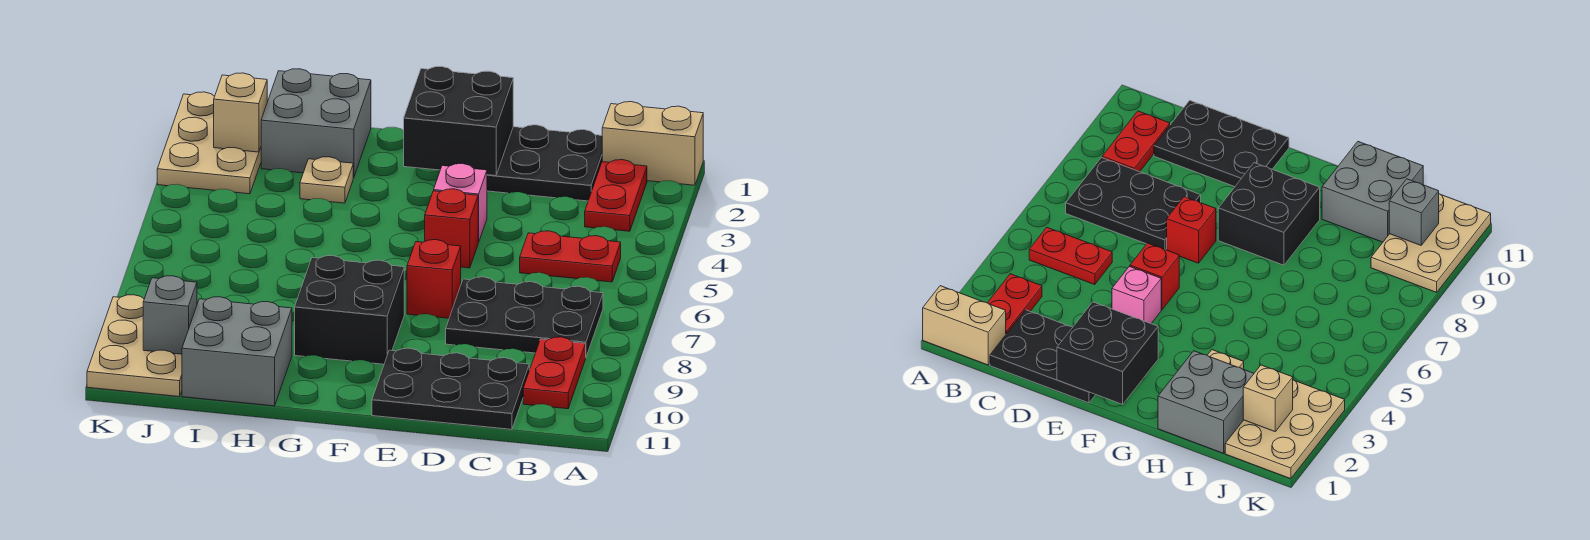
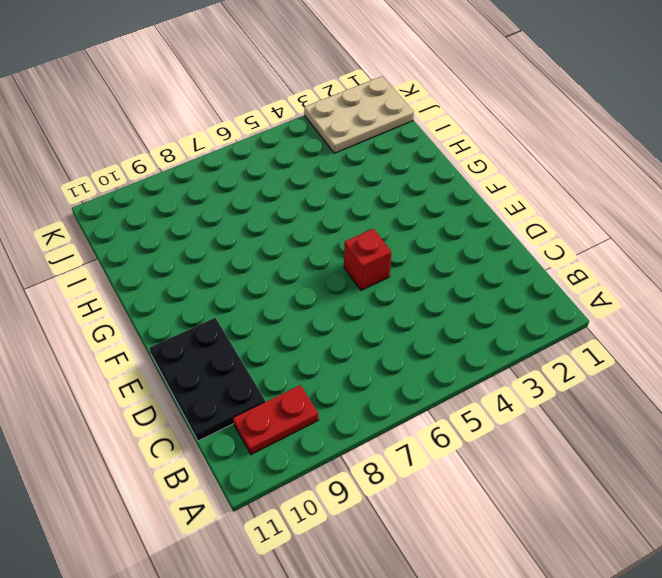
none -> tan brick A1:B1 level 1
none -> red plate B2:B3 level 1
none -> red plate B5:C5 level 1

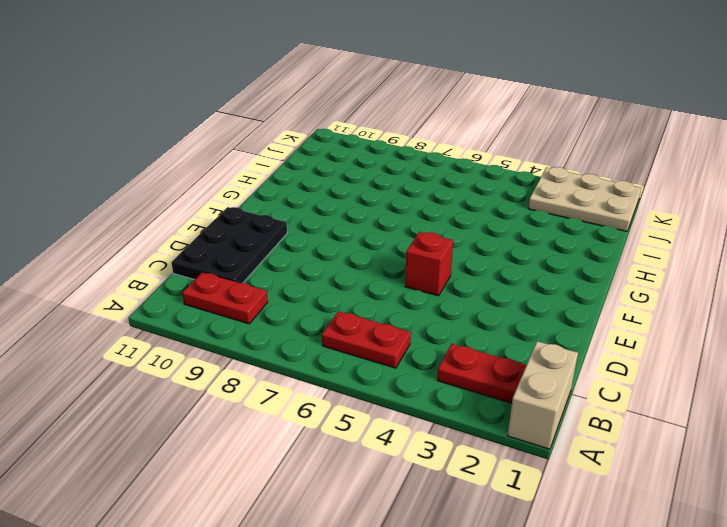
red plate B5:B6 level 1 -> red plate B5:C5 level 1
none -> black plate B7:D8 level 1
none -> black plate C1:E2 level 1
none -> pink brick E4 level 1

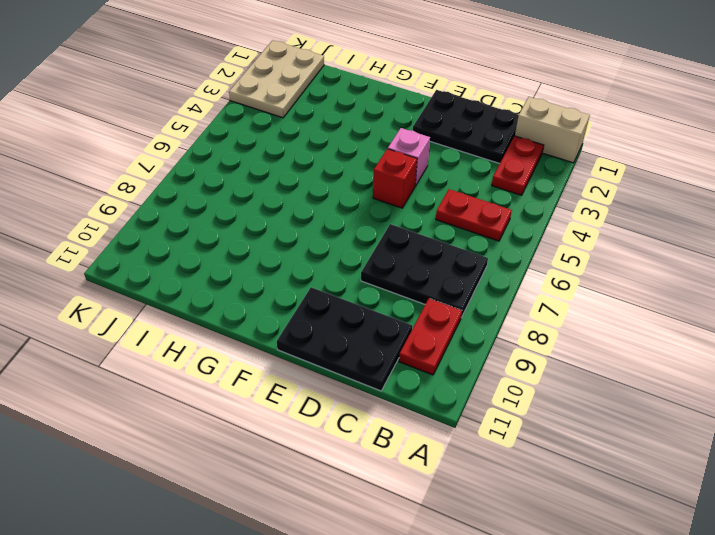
none -> red brick E7 level 1
none -> black brick F8:G9 level 1
none -> grey brick H1:I2 level 1

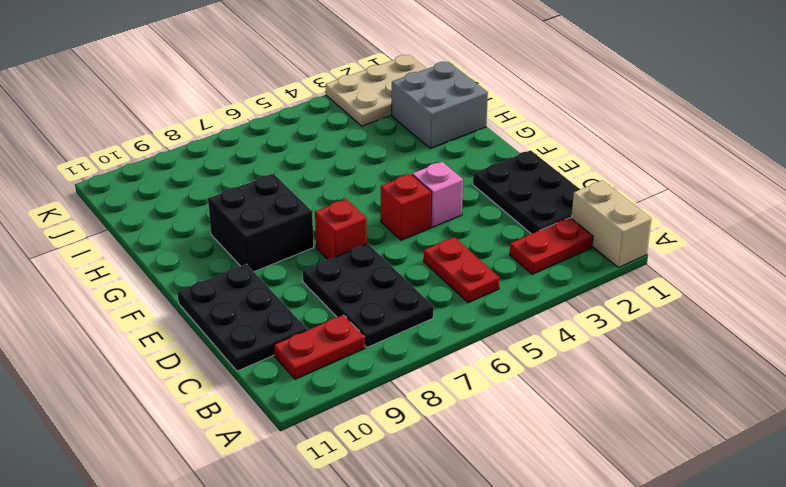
none -> tan plate H3 level 1
none -> grey brick H10:I11 level 1
none -> tan plate J9:K11 level 1

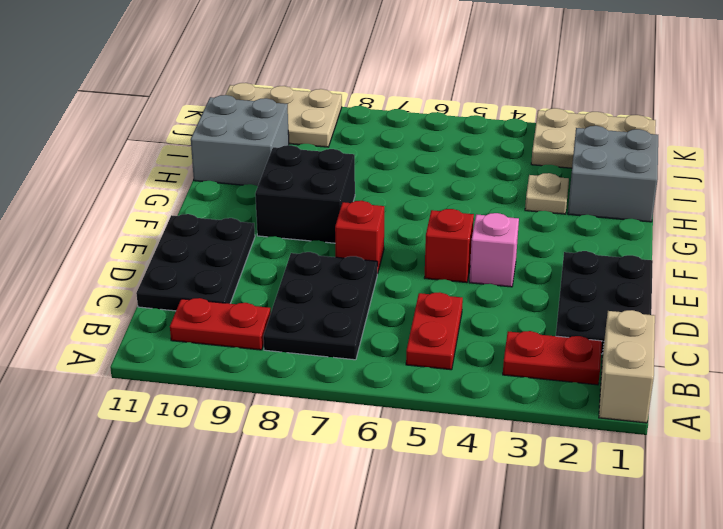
none -> black brick E1:F2 level 2
none -> tan brick J2 level 2
none -> grey brick J10 level 2

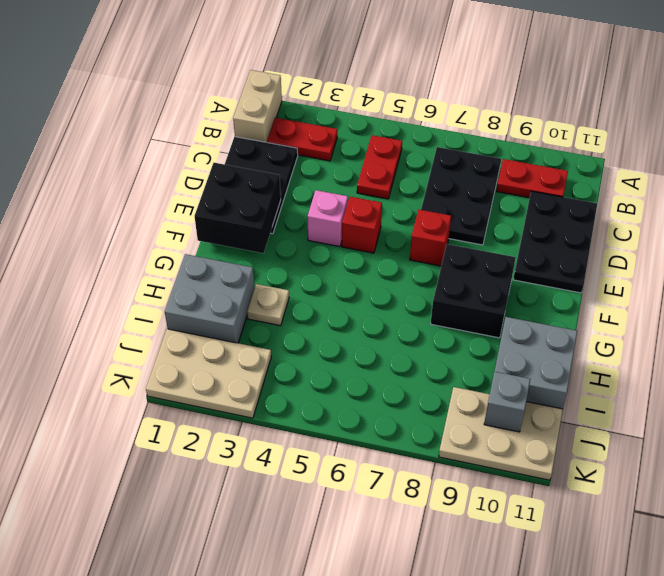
none -> tan brick J2 level 2

